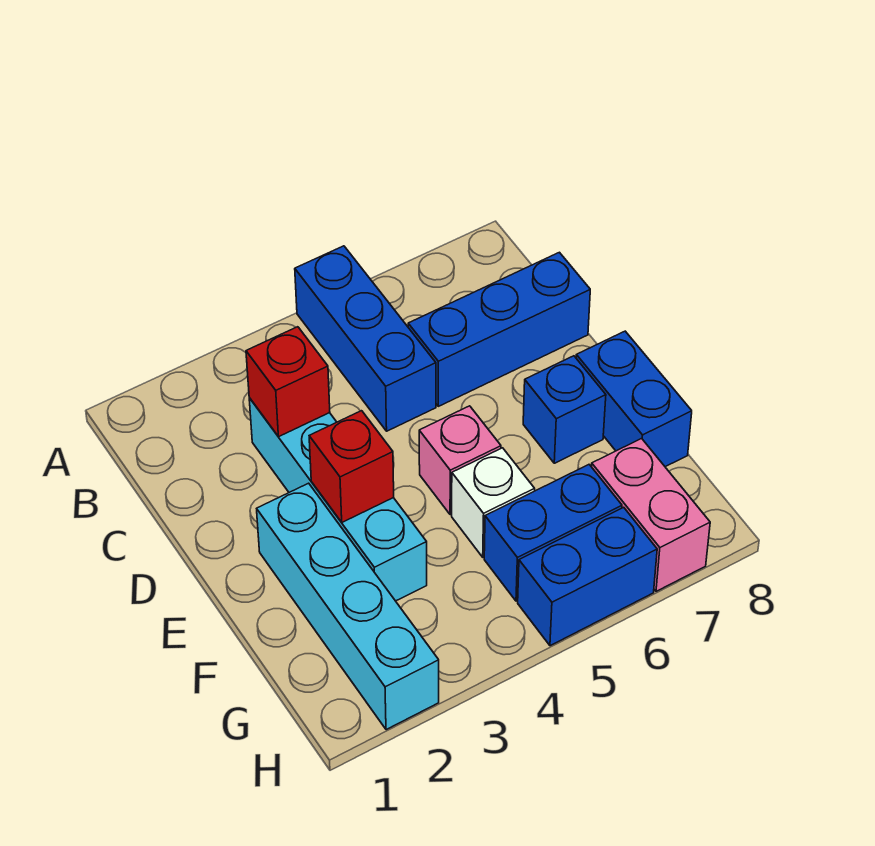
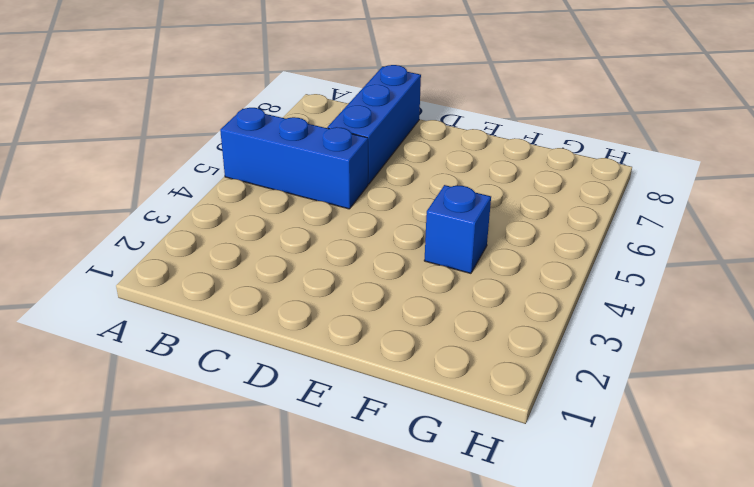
blue brick F4 level 1 -> blue brick E7 level 1
none -> cyan brick C3:F3 level 1
none -> cyan brick E2:H2 level 1
none -> pink brick E5 level 1

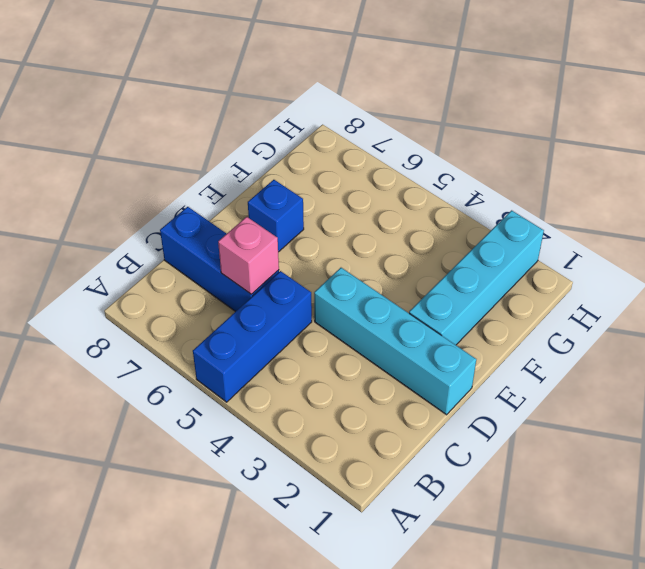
pink brick C6 level 2 -> pink brick E5 level 1
cyan brick D1:D4 level 1 -> cyan brick C3:F3 level 1
none -> blue brick E8:F8 level 1
none -> white brick F5 level 1
none -> blue brick G5:G6 level 1

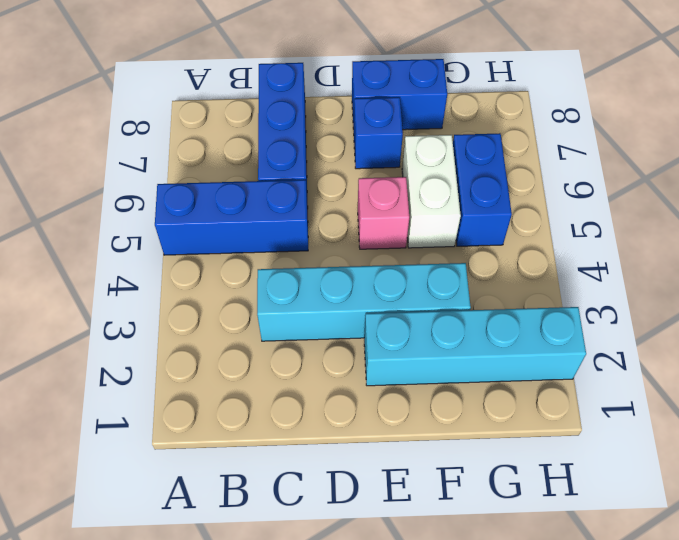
white brick F5:F6 level 1 -> white brick F5 level 1
none -> pink brick G7:H7 level 1
none -> blue brick H5:H6 level 1
none -> red brick C3 level 2

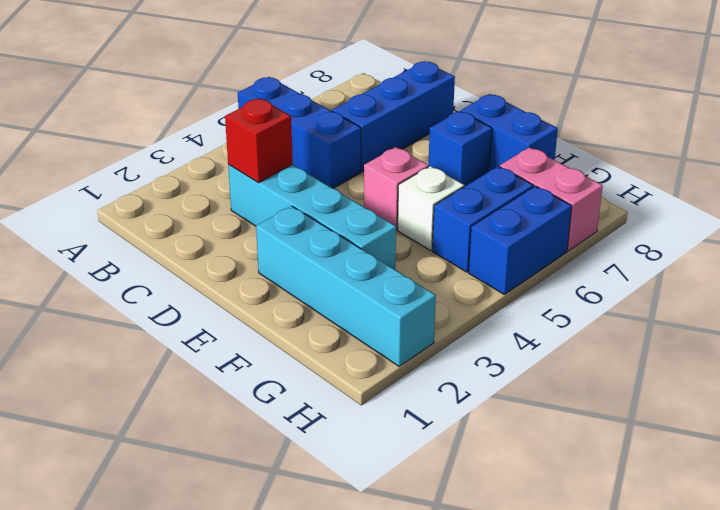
none -> red brick E3 level 2

